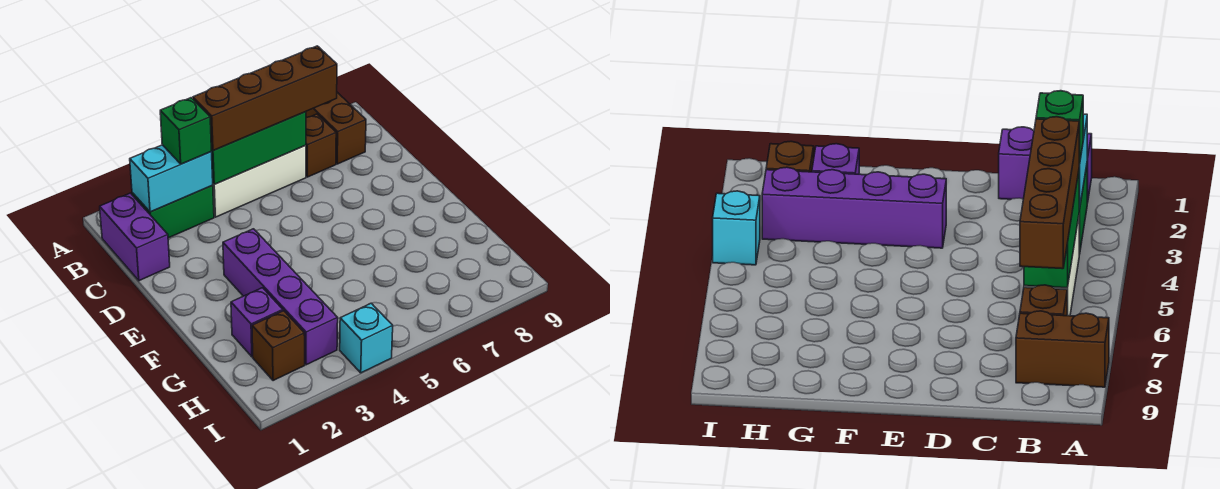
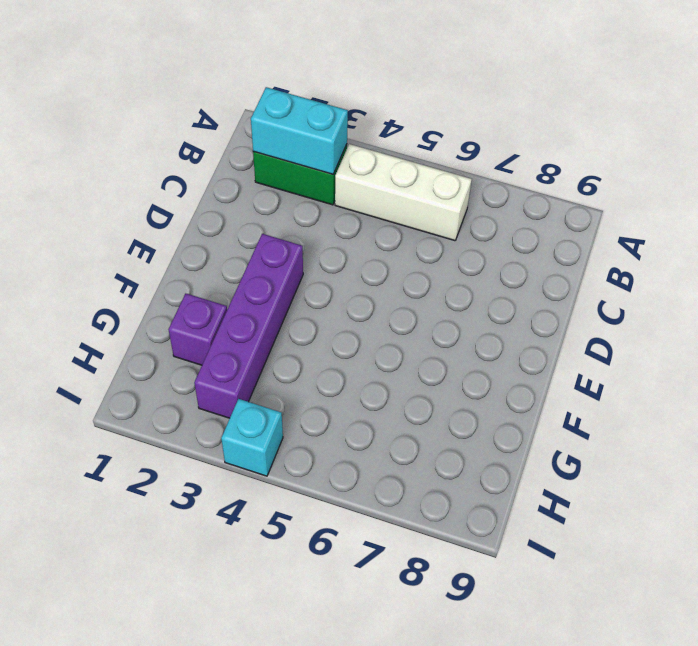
none -> brown brick A8:B8 level 1
none -> purple brick B1:C1 level 1
none -> brown brick B7 level 1

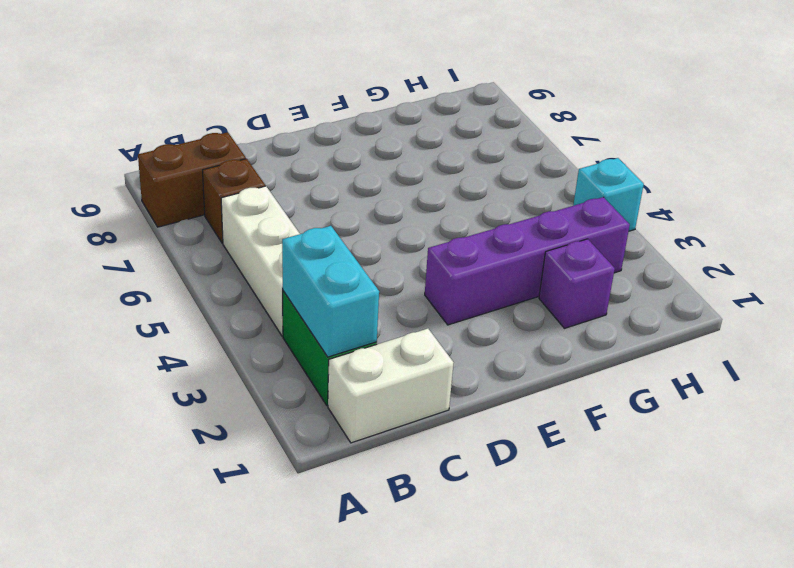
white brick B1:C1 level 1 -> purple brick B1:C1 level 1
none -> brown brick H2 level 1
none -> green brick B4:B6 level 2
none -> green brick B3 level 3

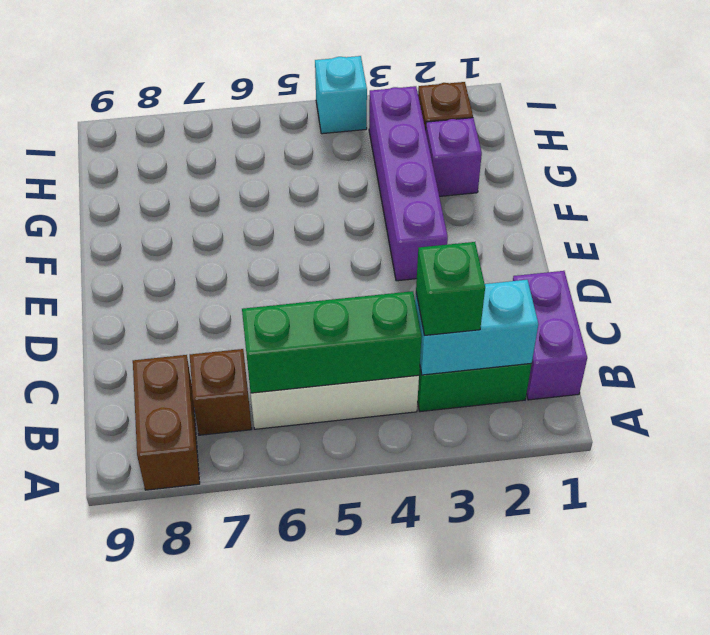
none -> brown brick B4:B7 level 3

